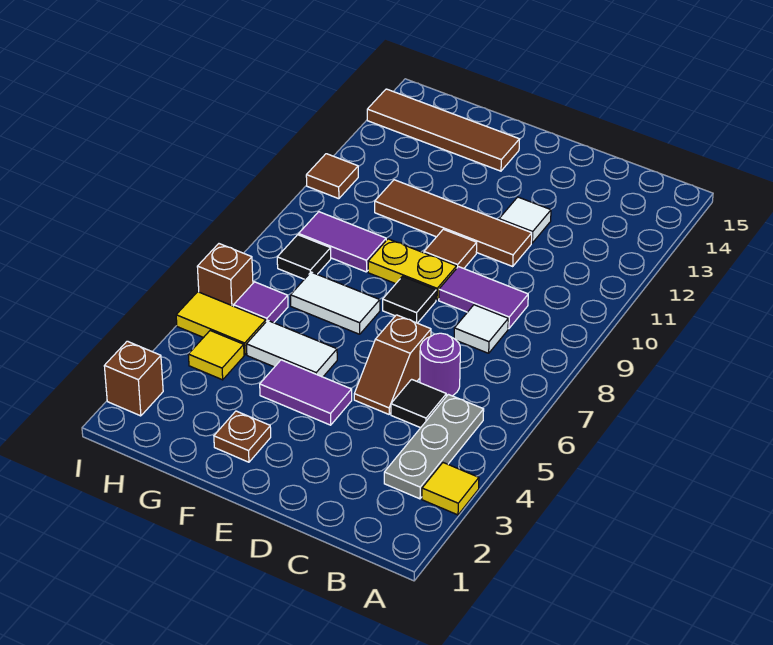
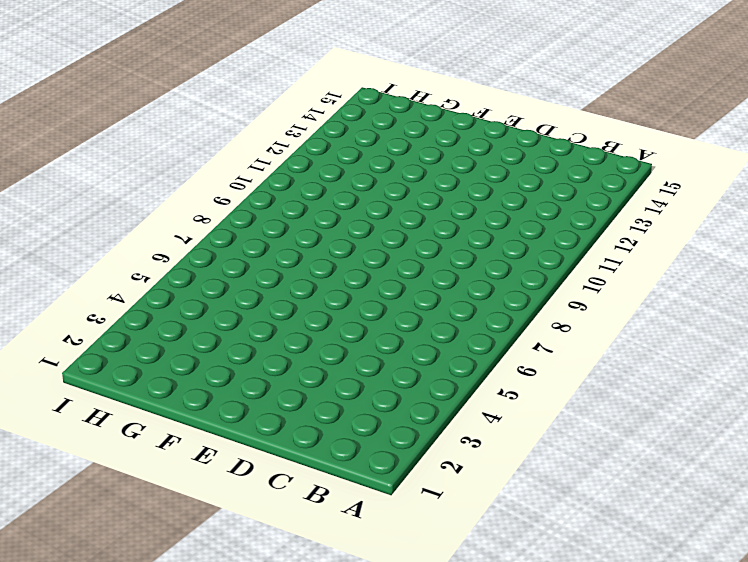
none -> yellow tile A3 level 1
none -> grey plate B3:B5 level 1
none -> black tile C5 level 1

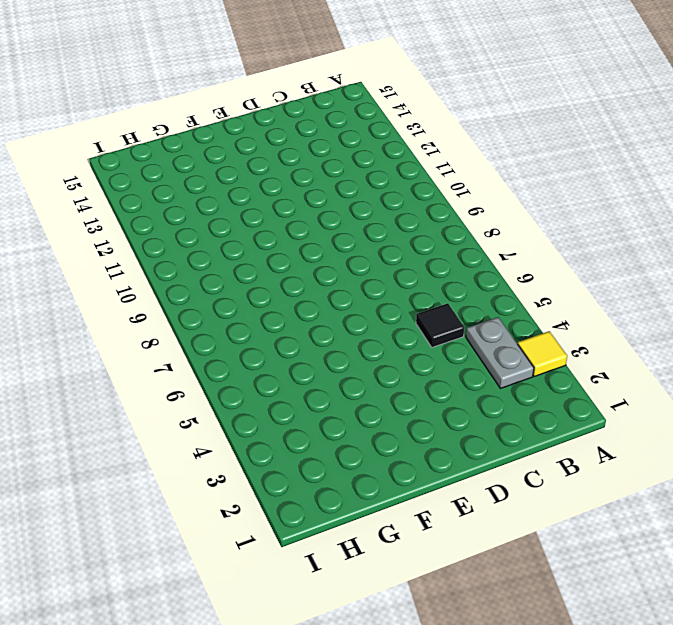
grey plate B3:B4 level 1 -> grey plate B3:B5 level 1
none -> purple round brick C6 level 1
none -> white tile C8 level 1
none -> purple tile C9:D9 level 1

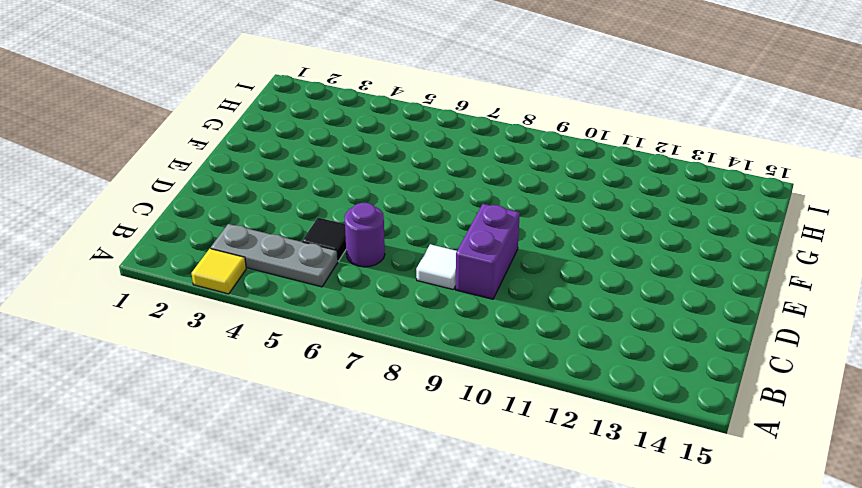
purple brick C9:D9 level 1 -> purple tile C9:D9 level 1
none -> brown slope D5:D6 level 1 top 6
none -> brown tile D11:G11 level 1
none -> white tile D12 level 1

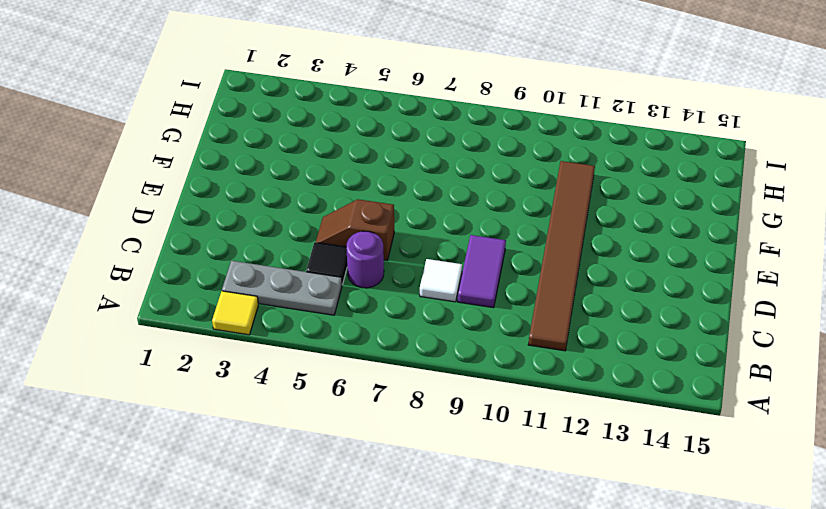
brown tile B11:G11 level 1 -> brown tile D11:G11 level 1
none -> white tile D12 level 1
none -> purple tile E4:F4 level 1
none -> black tile E8 level 1

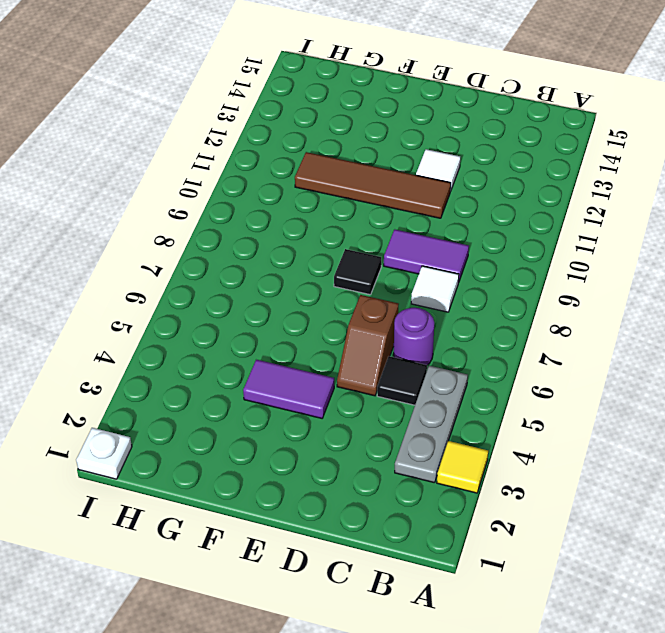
white plate I1 level 1 -> none
none -> yellow plate E9:F9 level 1
none -> brown tile E10 level 1
none -> brown plate F2 level 1

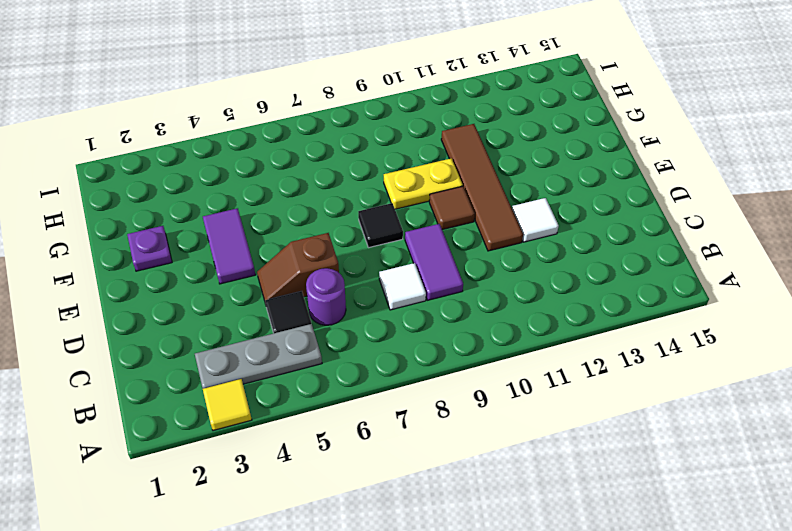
purple plate F2 level 1 -> brown plate F2 level 1
yellow plate F9:F10 level 1 -> yellow plate E9:F9 level 1
none -> white tile F5:G5 level 1
none -> white tile F7:G7 level 1
none -> brown tile F14:I14 level 1

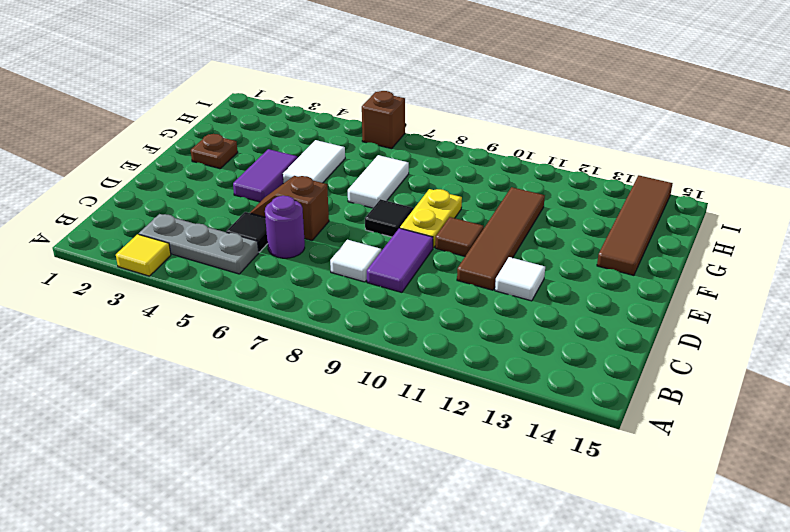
none -> purple tile G9:H9 level 1
none -> yellow tile H4 level 1
none -> yellow tile H5:I5 level 1

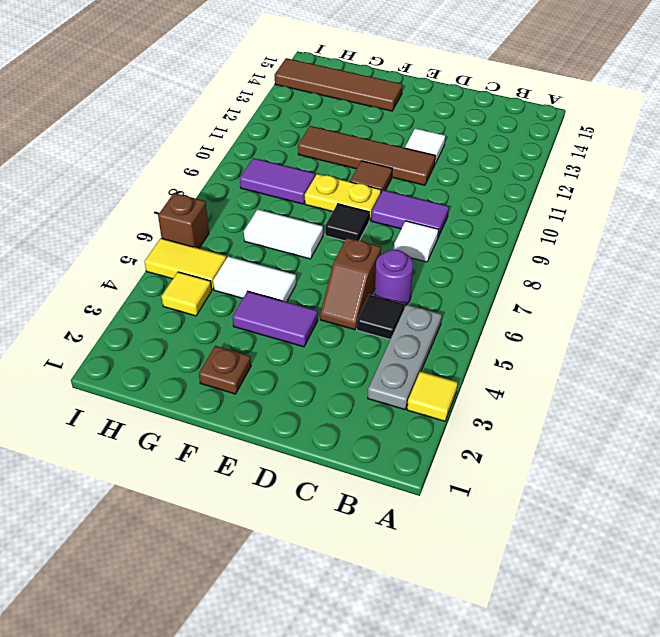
none -> purple tile H6 level 1
none -> black tile H8 level 1
none -> brown brick I2 level 1

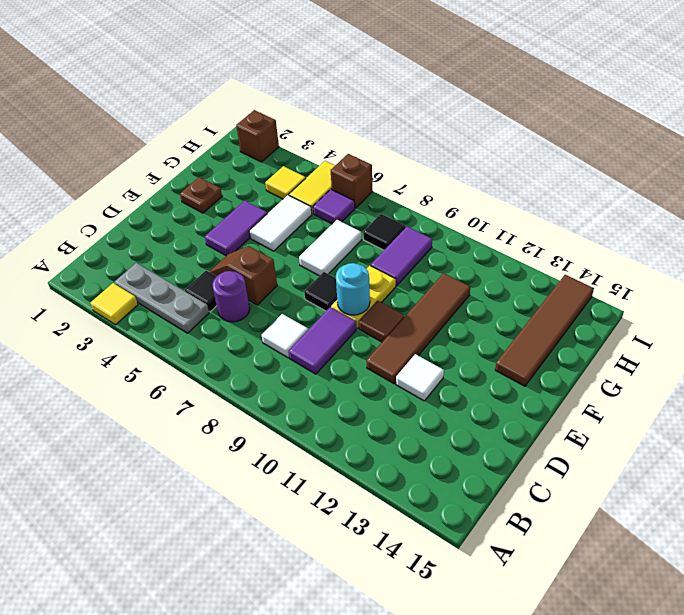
cyan round brick E9 level 2 -> none
none -> brown tile I11 level 1

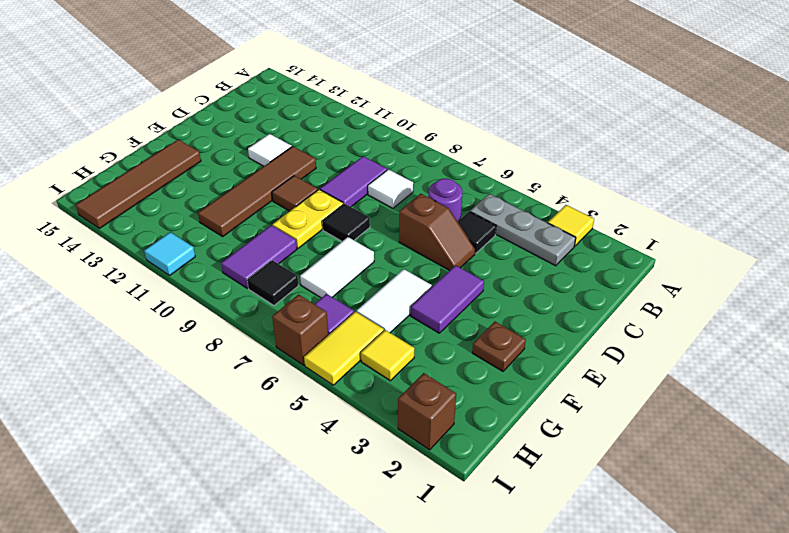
cyan tile I11 level 1 -> brown tile I11 level 1

